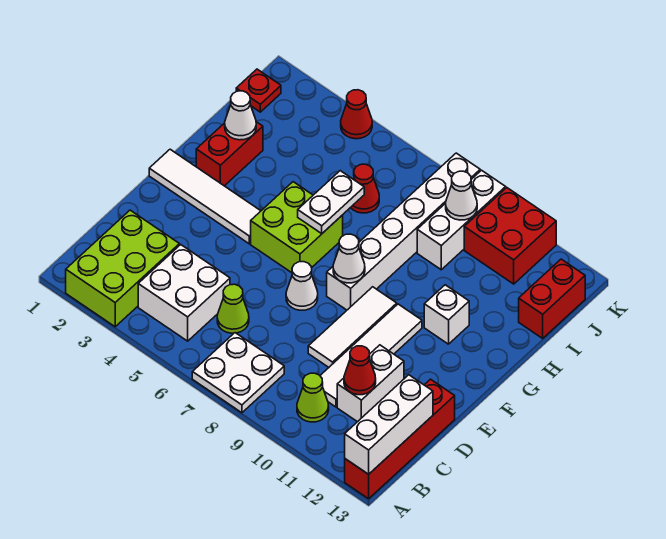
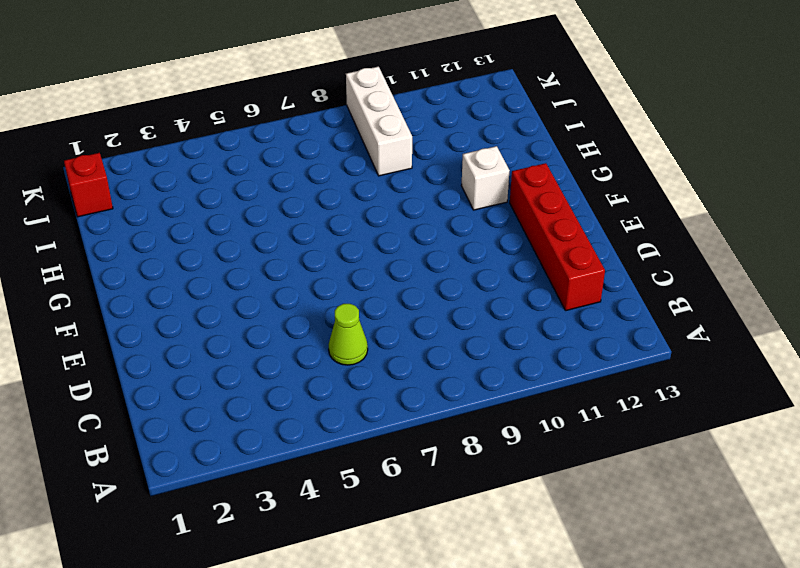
red brick C12:F12 level 1 -> red brick A13:D13 level 1
red brick J1 level 1 -> red plate J1 level 1
none -> lime brick A2:C3 level 1
none -> white plate A7:B8 level 1
none -> white brick B4:C5 level 1

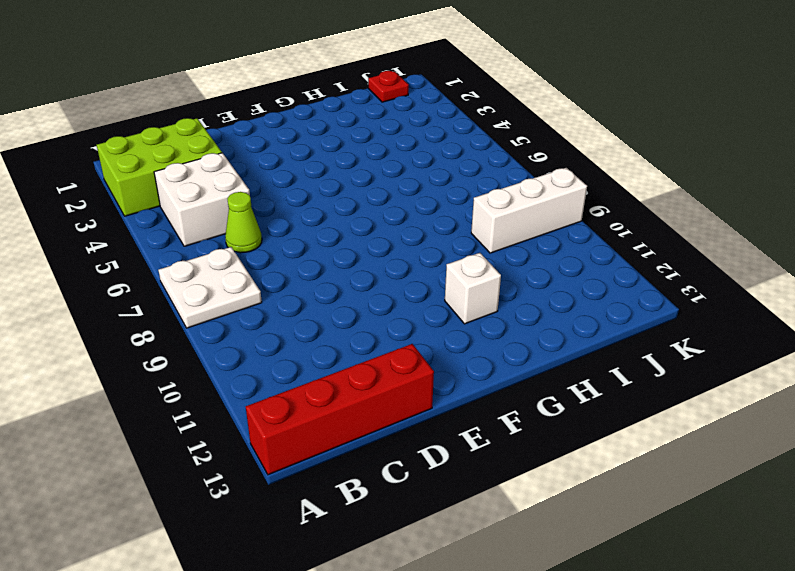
none -> lime cone B10 level 1
none -> white tile C10:F10 level 1
none -> white brick C11:D11 level 1

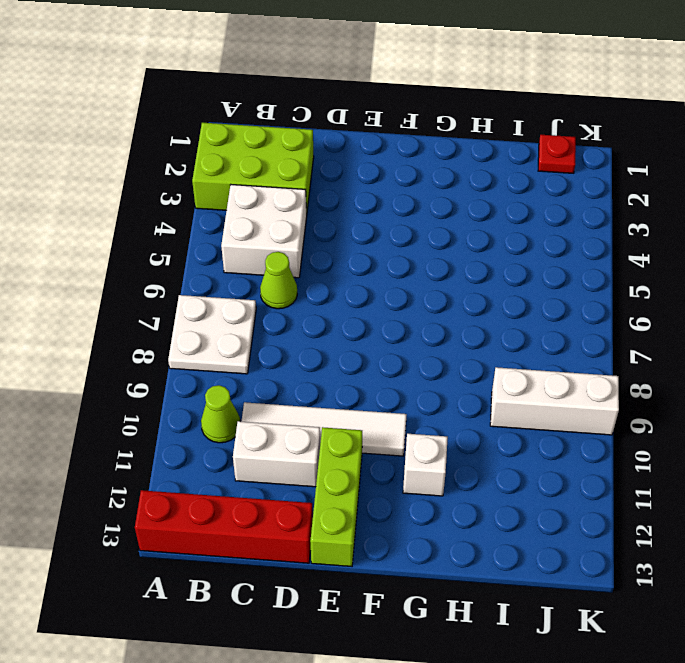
lime brick E11:E13 level 1 -> none
none -> white tile D9:F9 level 1
none -> white cone E7 level 1
none -> white tile F1:F4 level 1

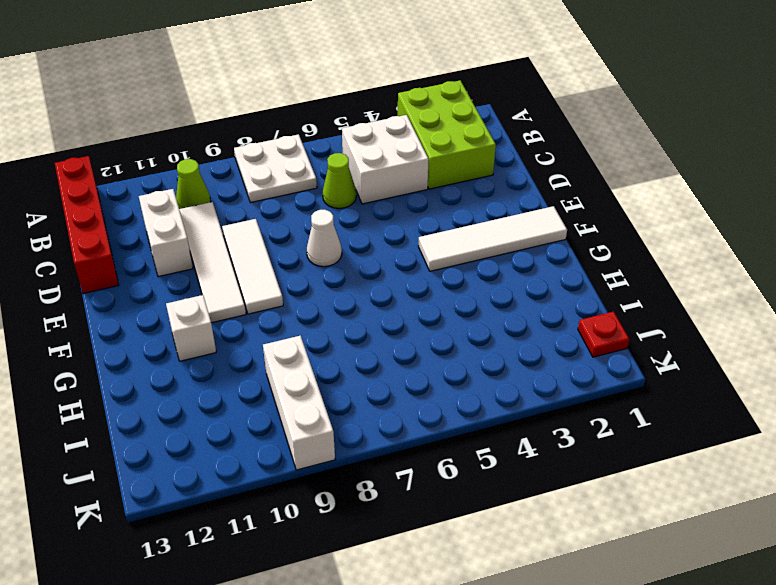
none -> lime brick F5:G6 level 1
none -> white brick F8:K8 level 1
none -> red brick G2:H2 level 1

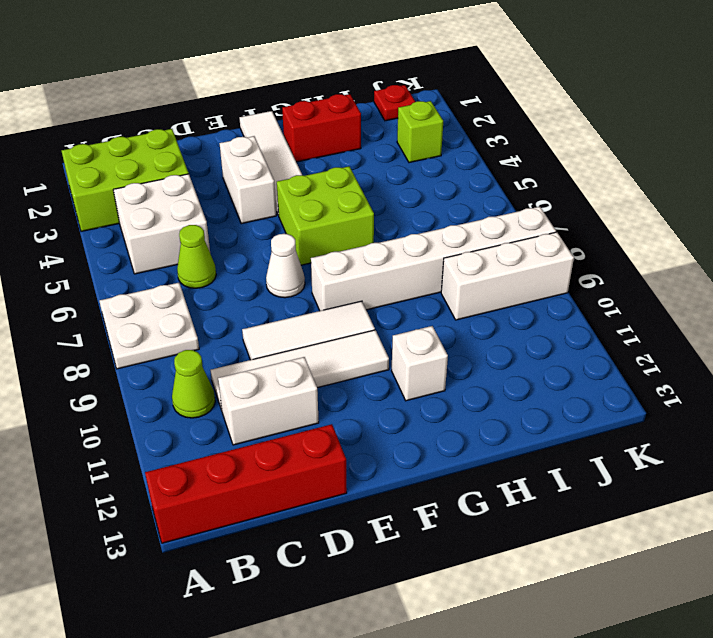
white brick E3:E4 level 1 -> none
lime brick J3 level 1 -> none
none -> red cone I6 level 1
none -> red brick I13:J13 level 1
none -> red brick J10:K11 level 1

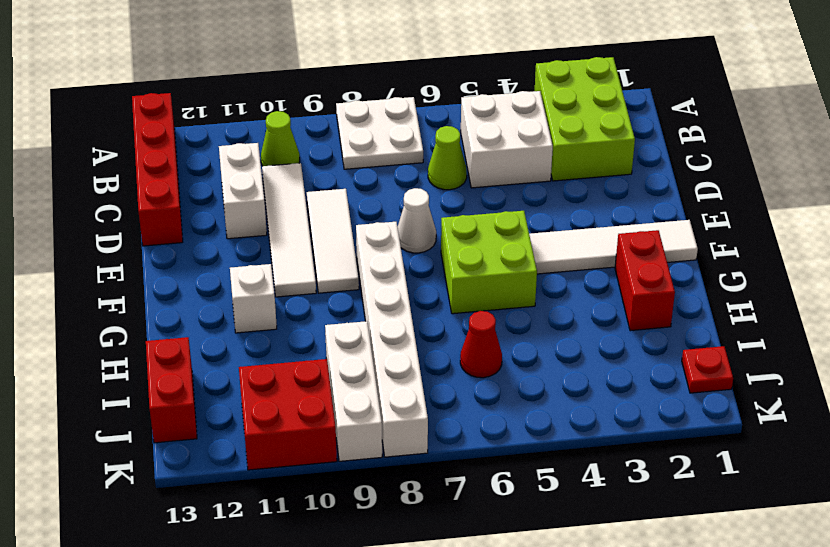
none -> red cone K4 level 1
none -> white brick A13:C13 level 2
none -> red cone C11 level 2

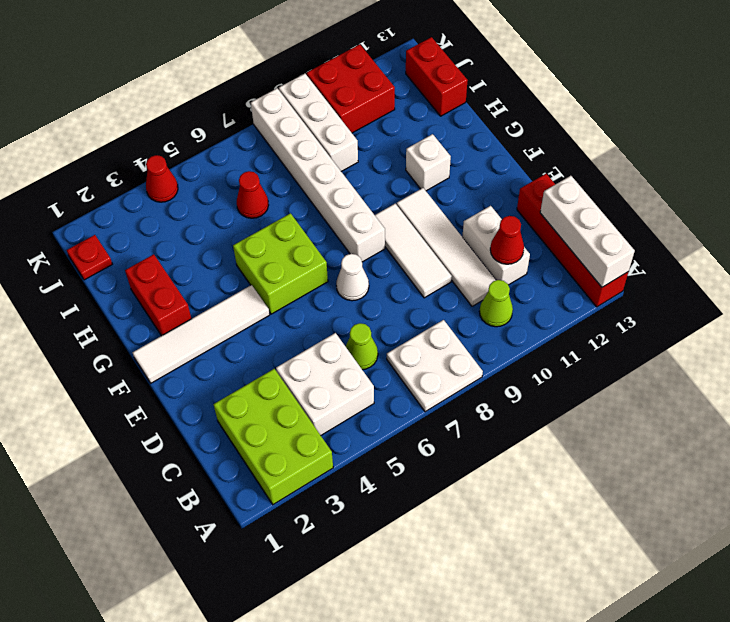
none -> white cone F8 level 2
none -> white plate G6:H6 level 2
none -> white cone H2 level 2

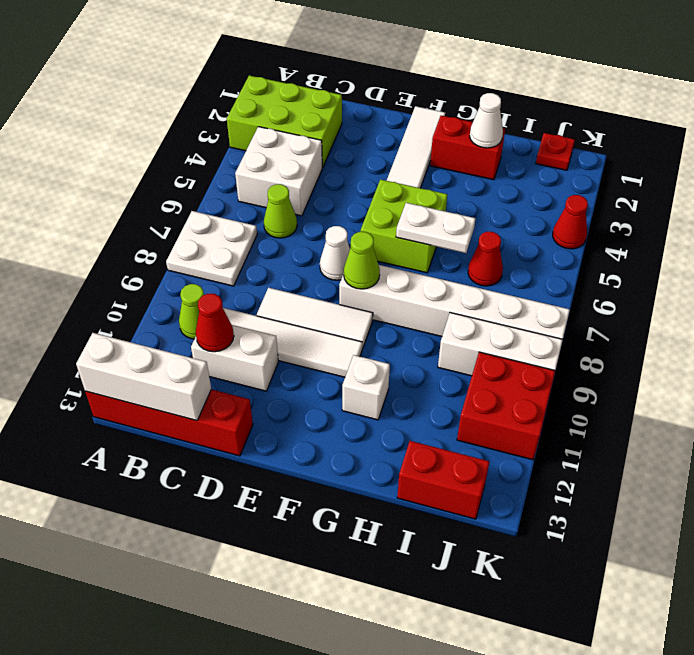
lime cone F8 level 2 -> white cone F8 level 2
none -> white cone J9 level 2

